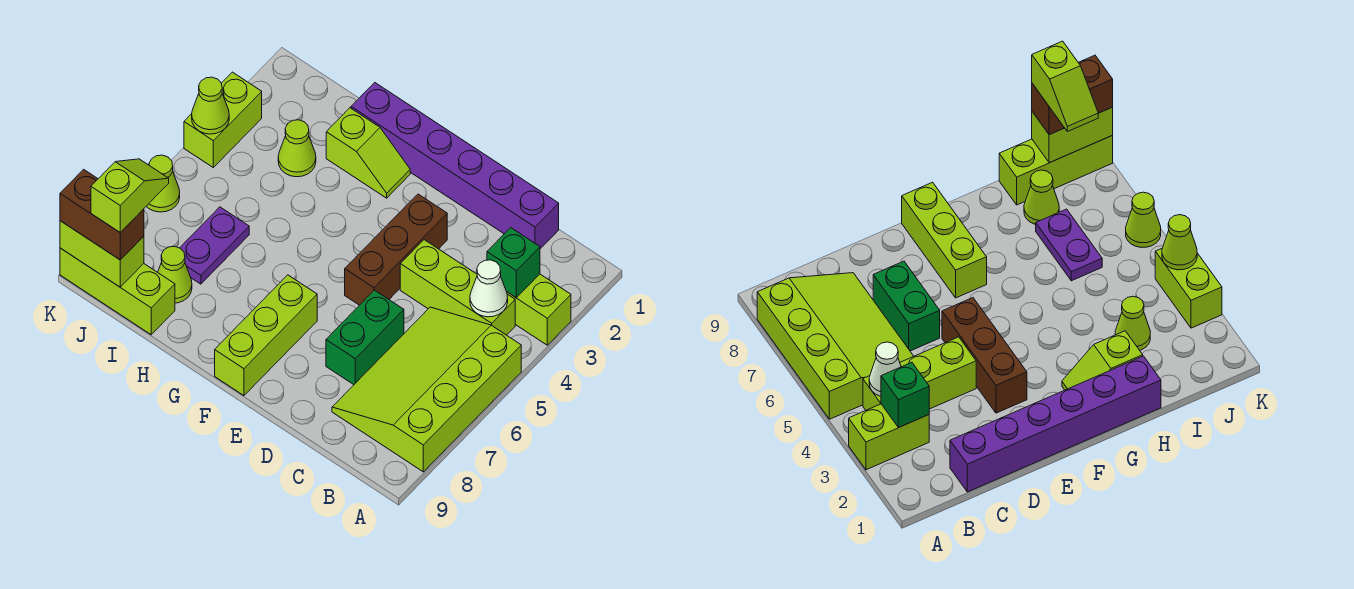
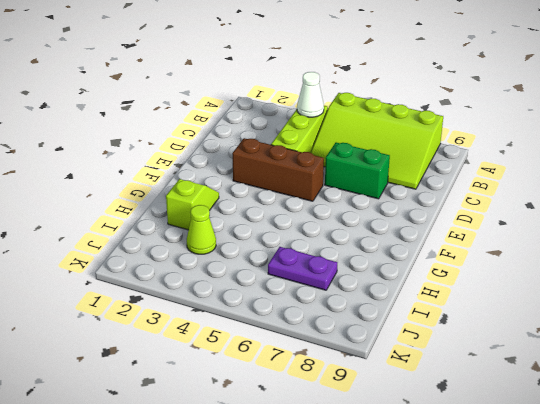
none -> lime brick A3:B3 level 1
none -> purple brick C1:H1 level 1
none -> lime brick F7:F9 level 1

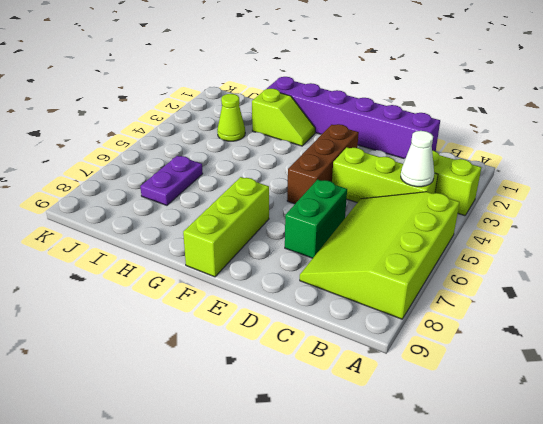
none -> lime cone I8 level 1
none -> lime brick I9:K9 level 1
none -> lime brick K3:K4 level 1

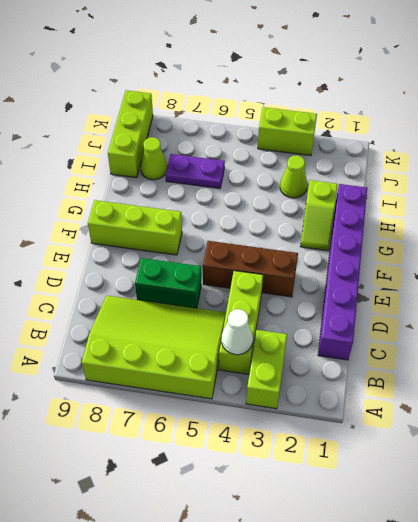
none -> lime cone K6 level 1
none -> green brick B3 level 2
none -> lime brick J9:K9 level 2

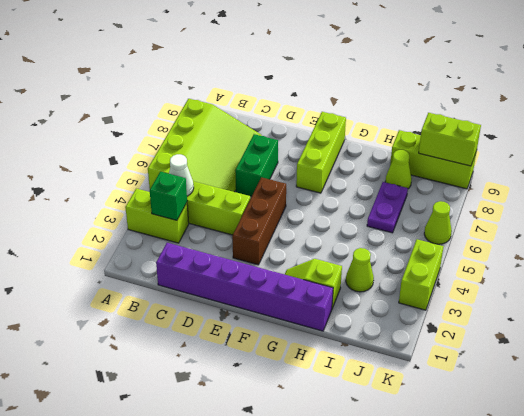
none -> lime cone K4 level 2
none -> brown brick J9:K9 level 3
none -> lime slope J8:J9 level 4 top 9

